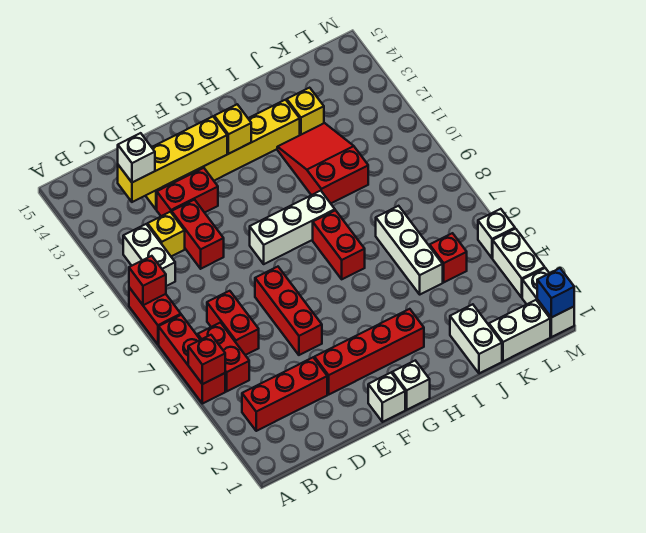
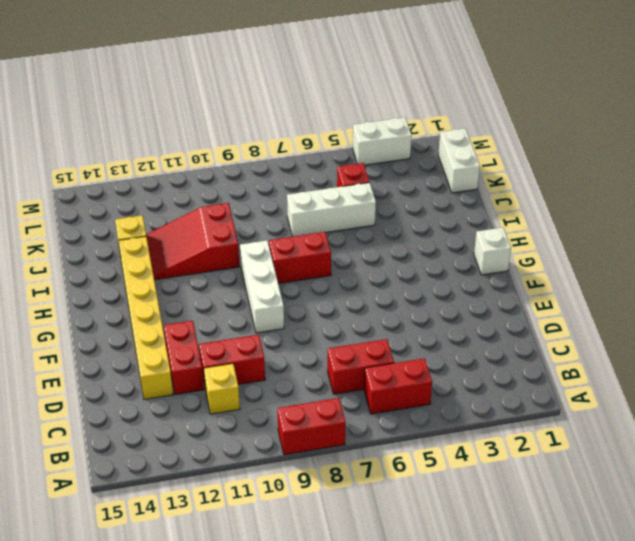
none -> red brick A5:A7 level 1
none -> red brick B3:D3 level 1
none -> white brick B10:B11 level 1
none -> red brick E3:H3 level 1

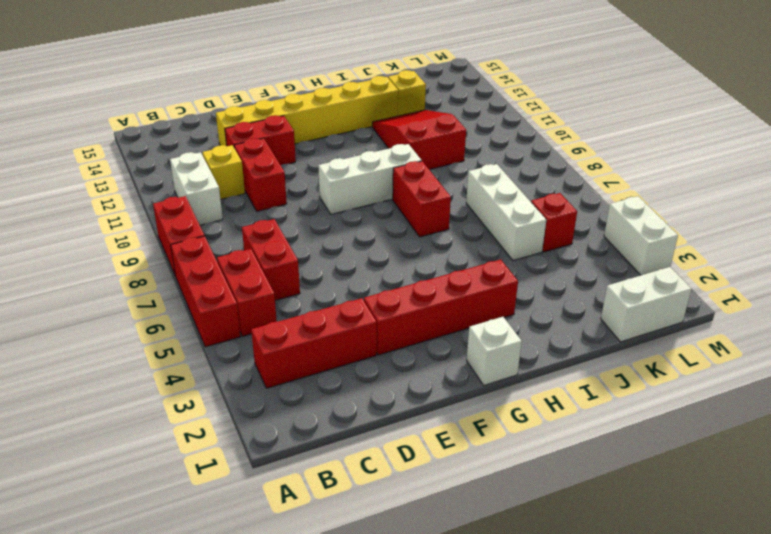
none -> red brick E5:E7 level 1
none -> white brick F1 level 1
none -> white brick J1:J2 level 1
none -> white brick M1:M2 level 1

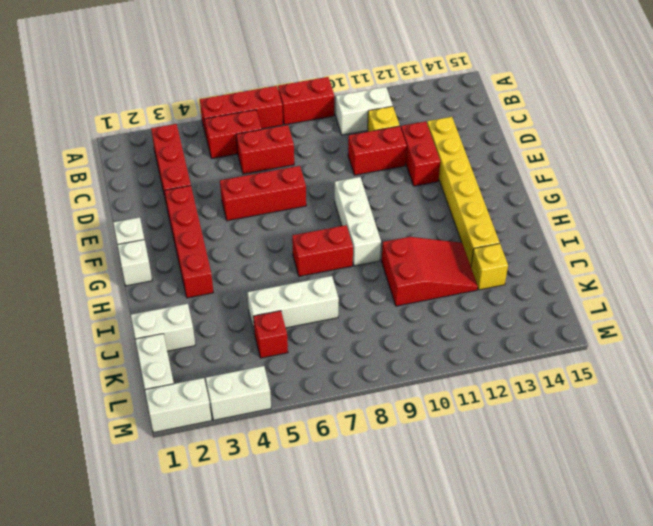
none -> white brick M5 level 1
none -> red brick A5 level 2
none -> red brick A9 level 2
none -> yellow brick C13:F13 level 2

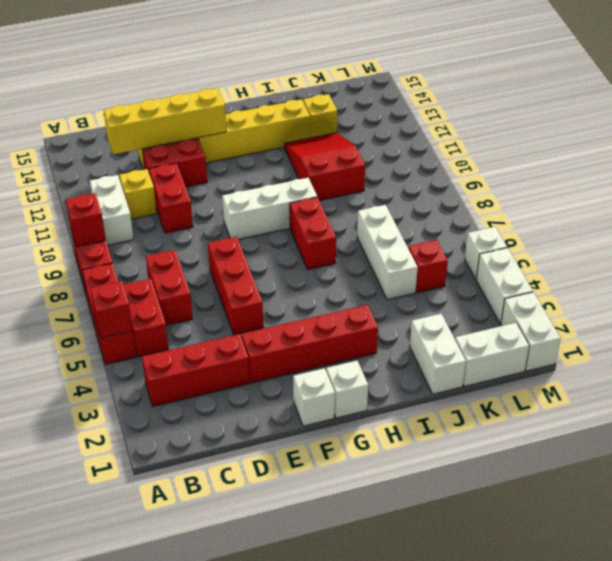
none -> yellow brick G13 level 2
none -> blue brick M1 level 2
none -> white brick C13 level 3

